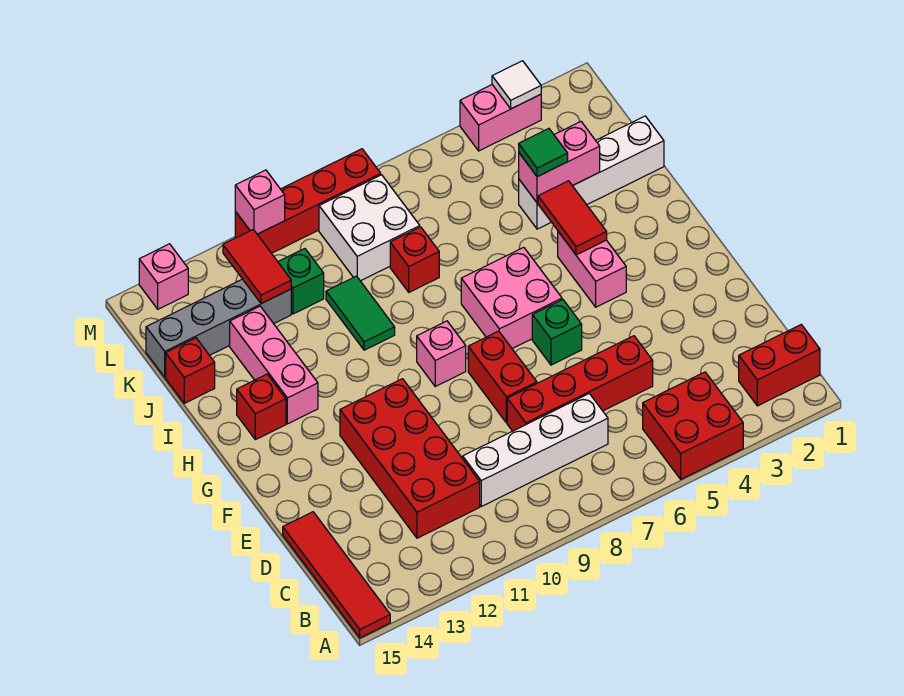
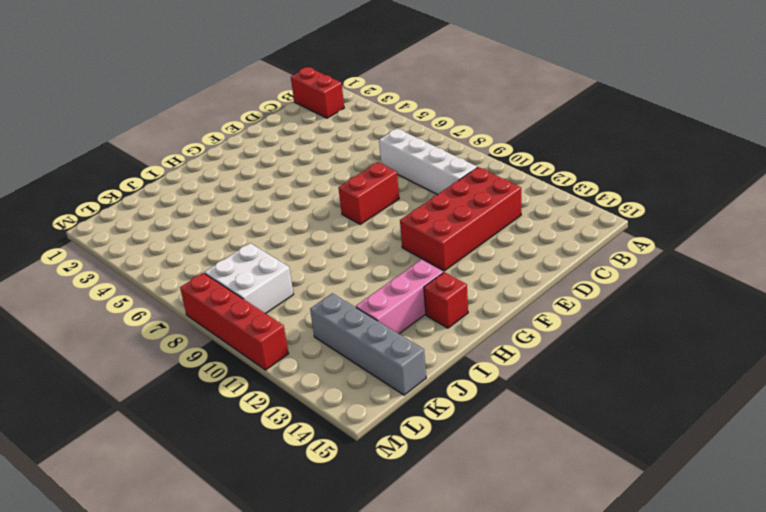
none -> red brick A4:B5 level 1
none -> red tile A15:D15 level 1
none -> red brick D5:D8 level 1

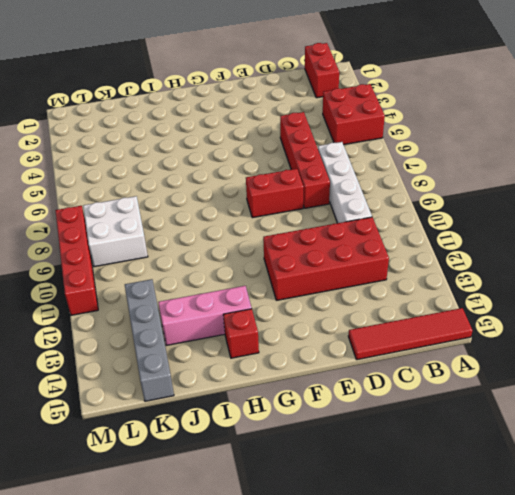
none -> green brick F6 level 1
none -> pink brick G4:H4 level 1
none -> pink brick G6:H7 level 1

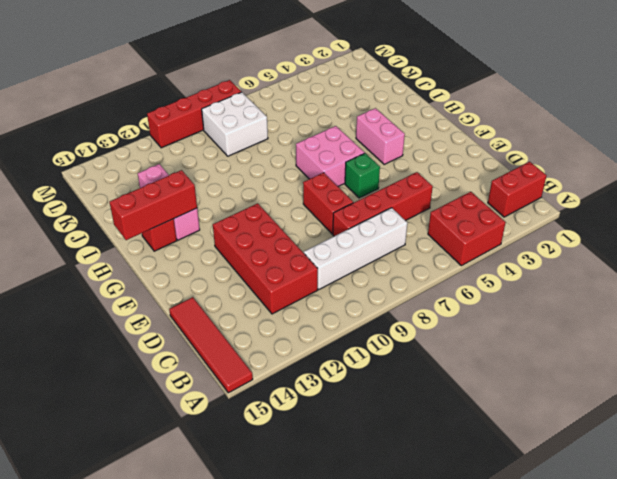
red brick H13:H15 level 2 -> none
none -> pink brick G9 level 1
none -> green tile I10:J10 level 1
none -> white brick J1:J4 level 1

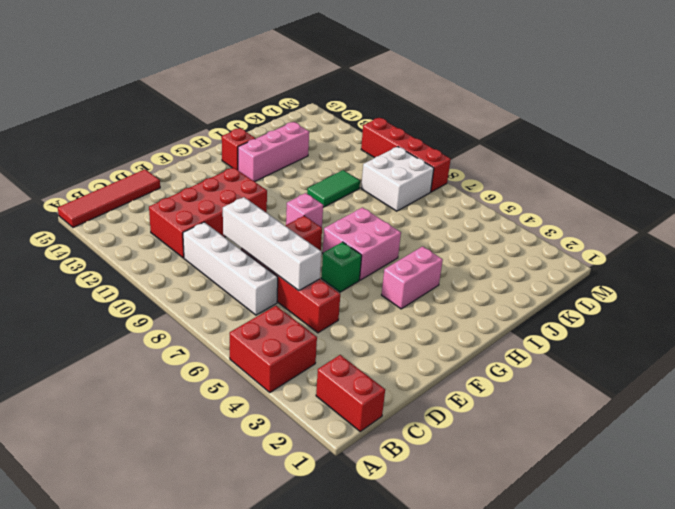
white brick D6:D9 level 2 -> white brick J1:J4 level 1
none -> red brick J8 level 1
none -> red brick J15 level 1
none -> green brick K11 level 1

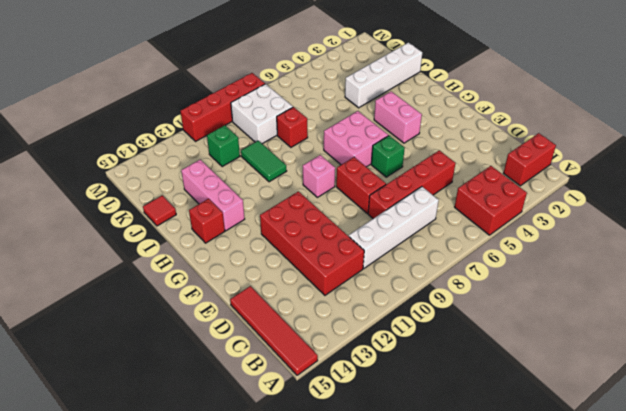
red tile J15 level 1 -> red brick J15 level 1
none -> grey brick K12:K15 level 1
none -> pink brick M3:M4 level 1
none -> pink brick M14 level 1

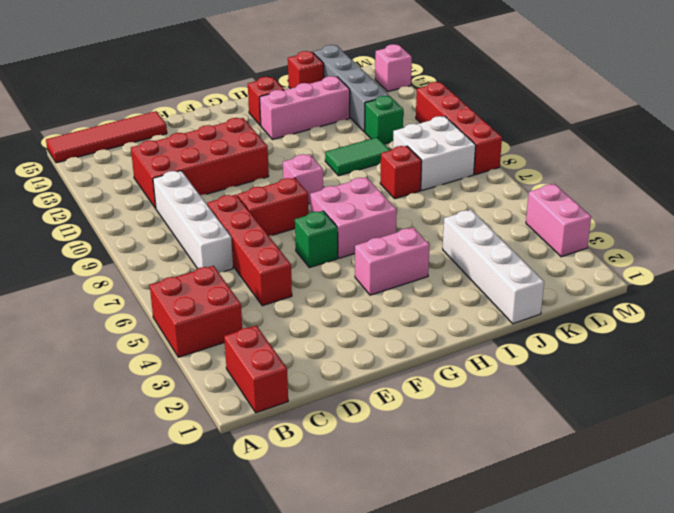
none -> red tile H4:I4 level 2
none -> pink brick J3:J4 level 2
none -> red tile K12:L12 level 2

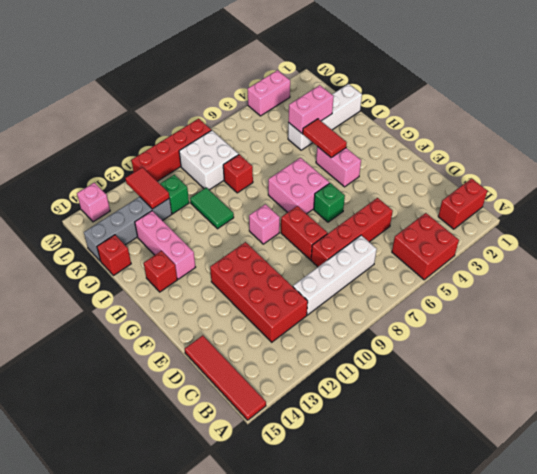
none -> white tile M3 level 2
none -> pink brick M11 level 2
none -> green tile J4 level 3

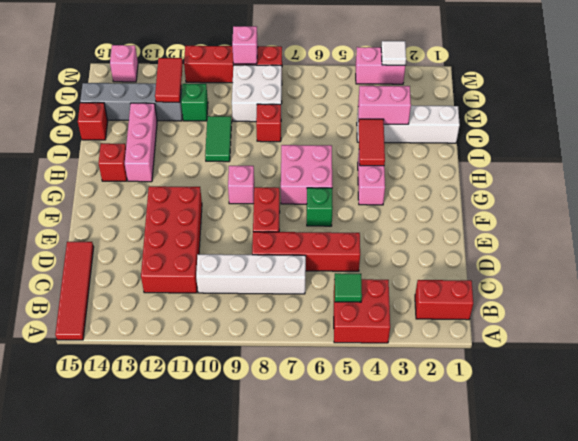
green tile B5 level 2 -> green tile J4 level 3
pink brick M9 level 2 -> pink brick M11 level 2

